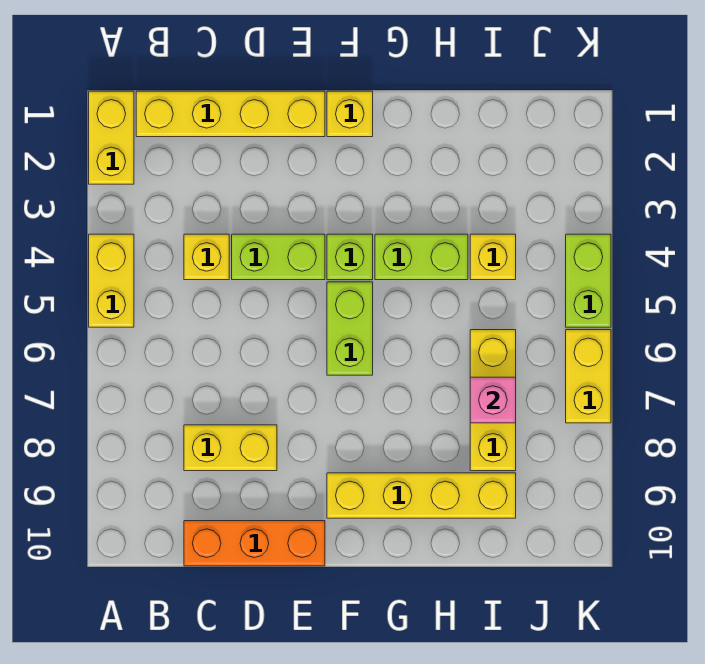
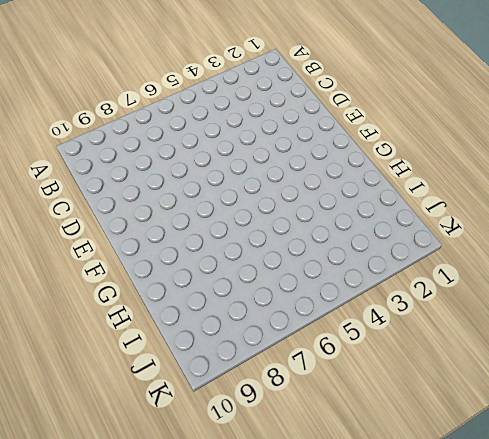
none -> yellow brick A1:A2 level 1
none -> yellow brick A4:A5 level 1
none -> yellow brick B1:E1 level 1

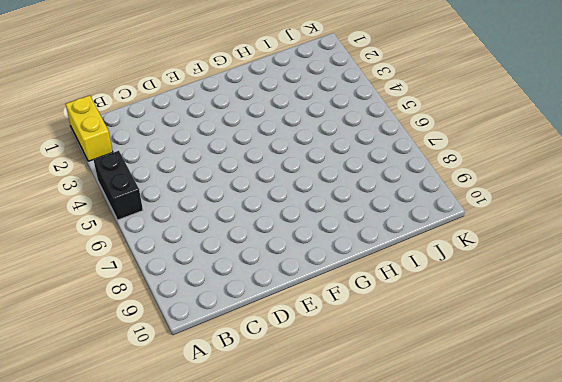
black brick A4:A5 level 1 -> yellow brick A4:A5 level 1
none -> yellow brick B1:E1 level 1
none -> yellow brick C4 level 1
none -> yellow brick C8:D8 level 1

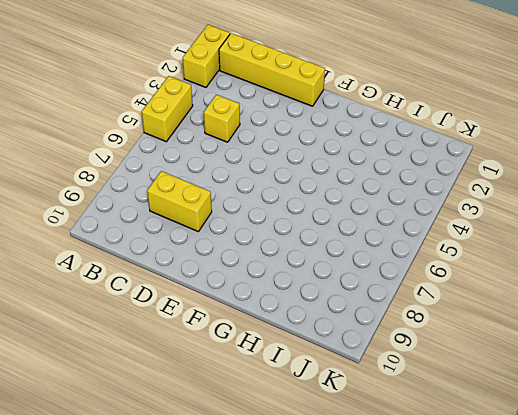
none -> orange brick C10:E10 level 1
none -> lime brick D4:E4 level 1
none -> yellow brick F1 level 1

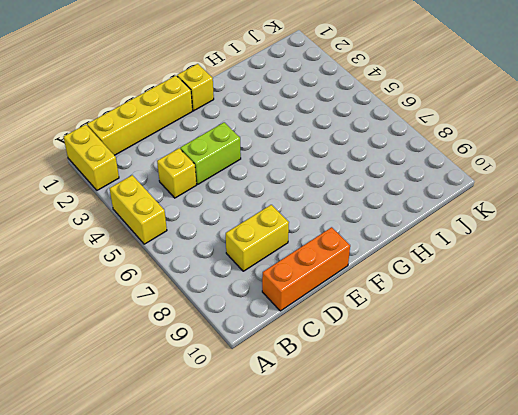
none -> lime brick F4 level 1
none -> lime brick F5:F6 level 1
none -> yellow brick F9:I9 level 1

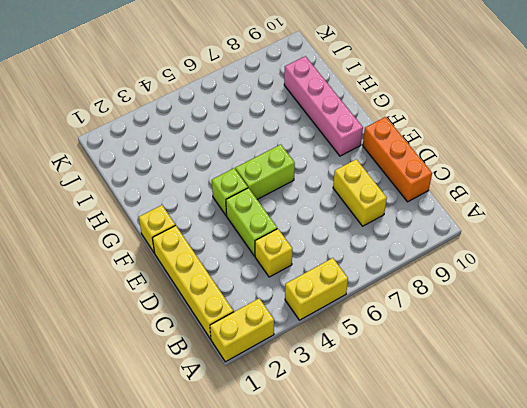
pink brick F9:I9 level 1 -> yellow brick F9:I9 level 1
none -> lime brick G4:H4 level 1
none -> yellow brick I4 level 1
none -> yellow brick I6:I8 level 1

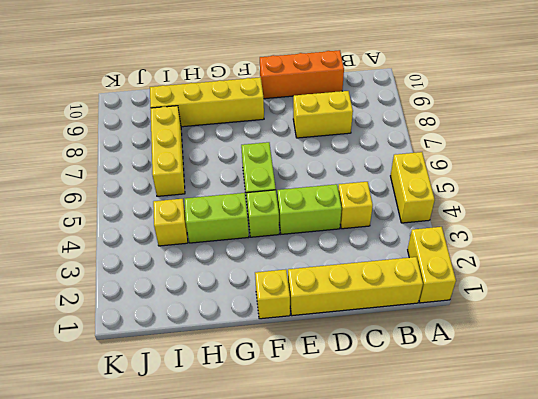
none -> lime brick K4:K5 level 1
none -> yellow brick K6:K7 level 1
none -> pink brick I7 level 2

